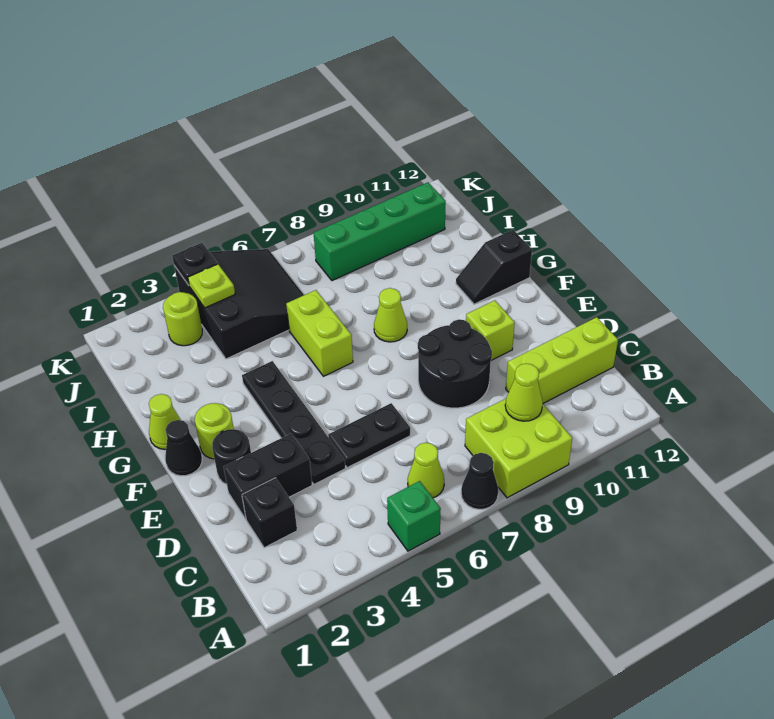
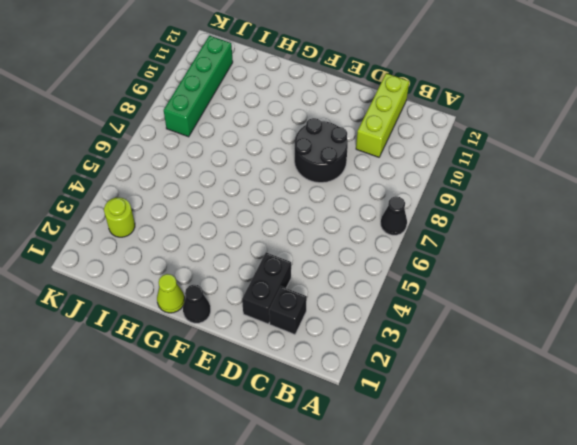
none -> green brick A5 level 1
none -> lime brick A8:B9 level 1
none -> lime cone B6 level 1

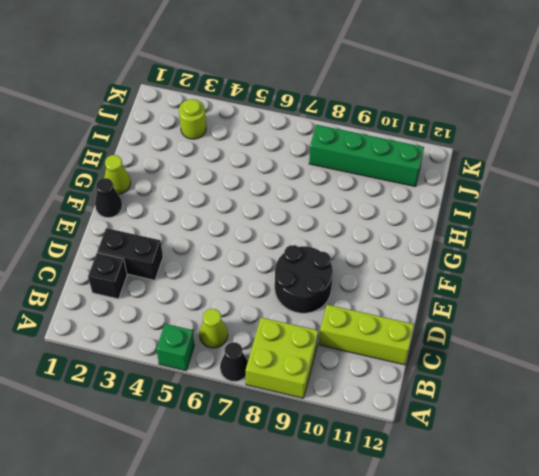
none -> black plate D4:G4 level 1
none -> black plate D5:D6 level 1
none -> black round brick E2 level 1

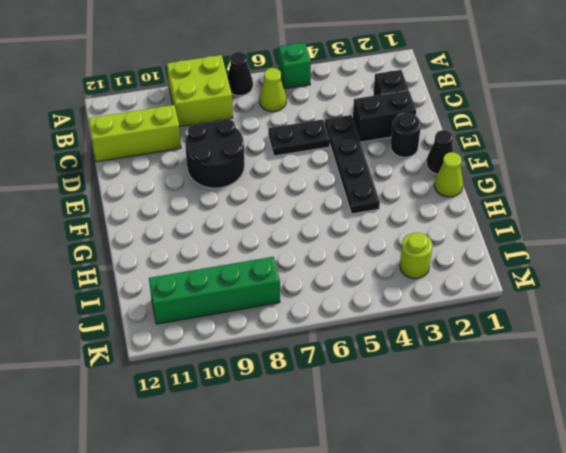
none -> lime brick E10 level 1
none -> lime round brick F2 level 1
none -> lime brick G6:H6 level 1

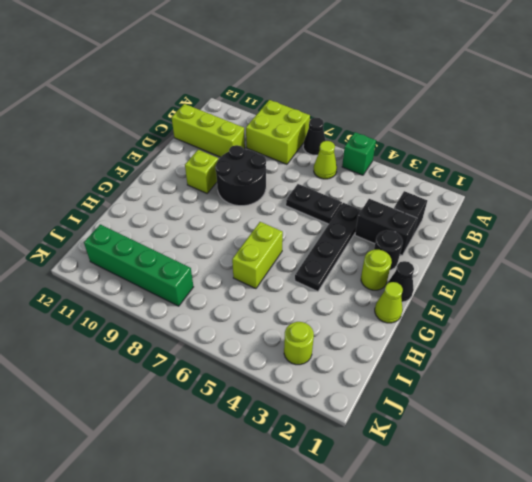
none -> lime cone G8 level 1
none -> black slope G11:G12 level 1 top 12
none -> black slope I4:K6 level 1 top 4

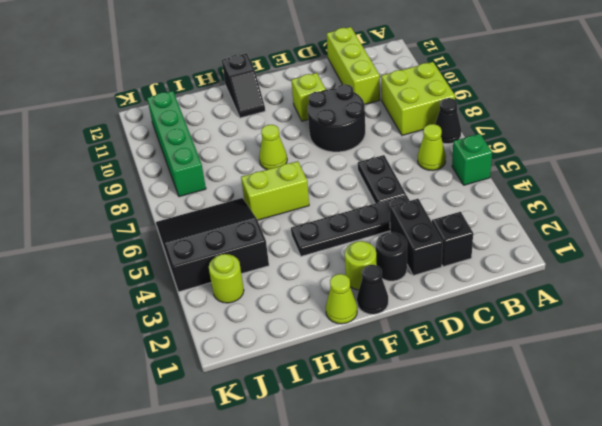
none -> lime cone B9 level 2
none -> lime plate J4 level 2
none -> black plate K4 level 2

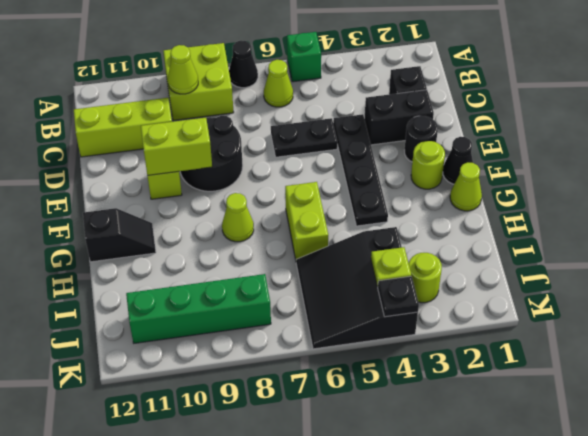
lime brick E9:E10 level 2 -> none

